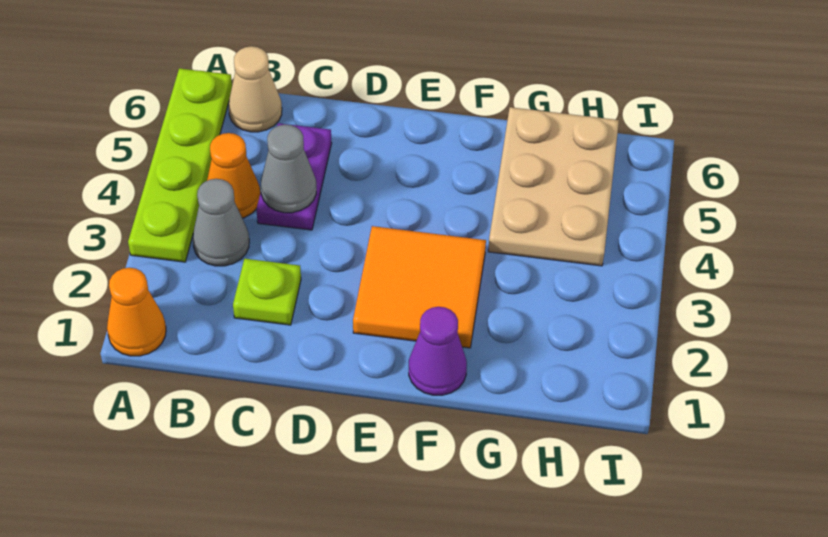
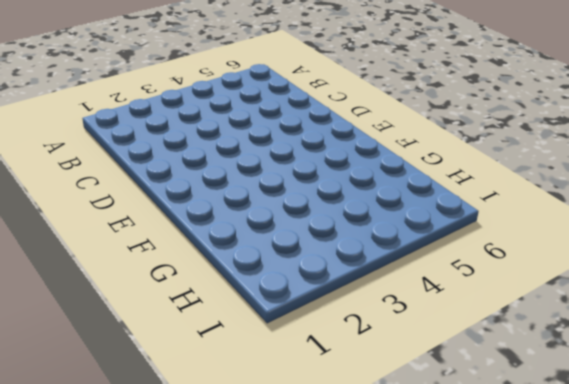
none -> orange cone A1 level 1
none -> lime plate A3:A6 level 1

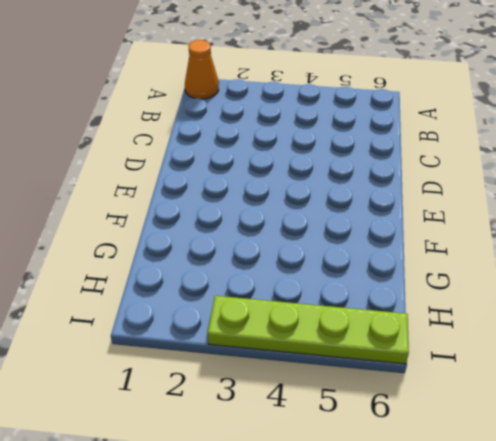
lime plate I3:I6 level 1 -> lime plate A3:A6 level 1
none -> grey cone B3 level 1
none -> orange cone B4 level 1

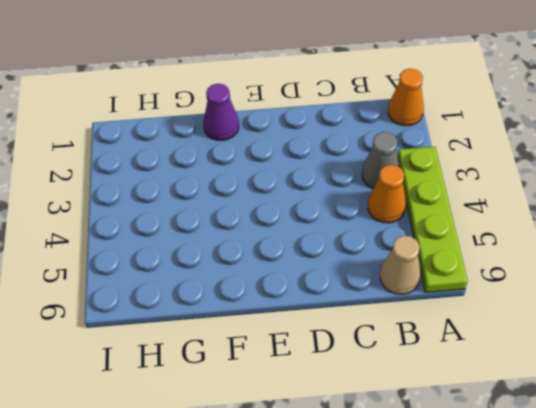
none -> lime plate C2 level 1
none -> purple plate C4:C5 level 1

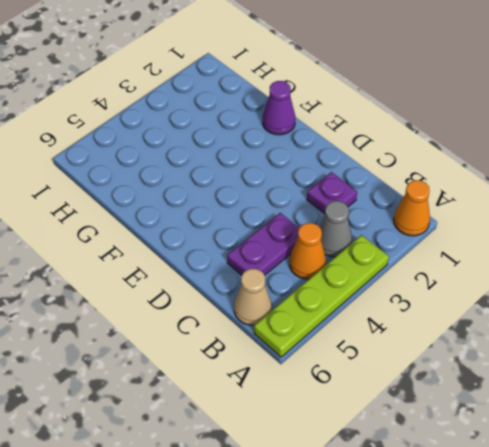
purple plate C2 level 1 -> lime plate C2 level 1
none -> orange tile E2:F3 level 1
none -> tan plate G4:H6 level 1

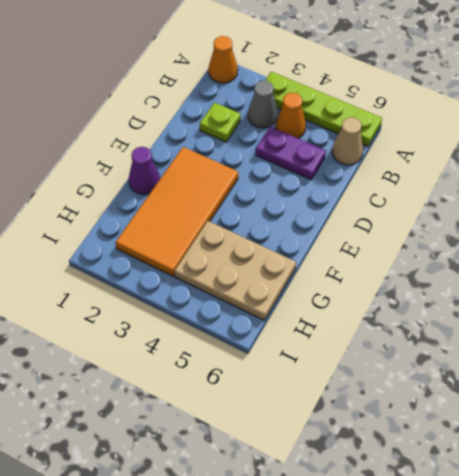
orange tile E2:H3 level 1 -> orange tile E2:F3 level 1
none -> grey cone C4 level 2

